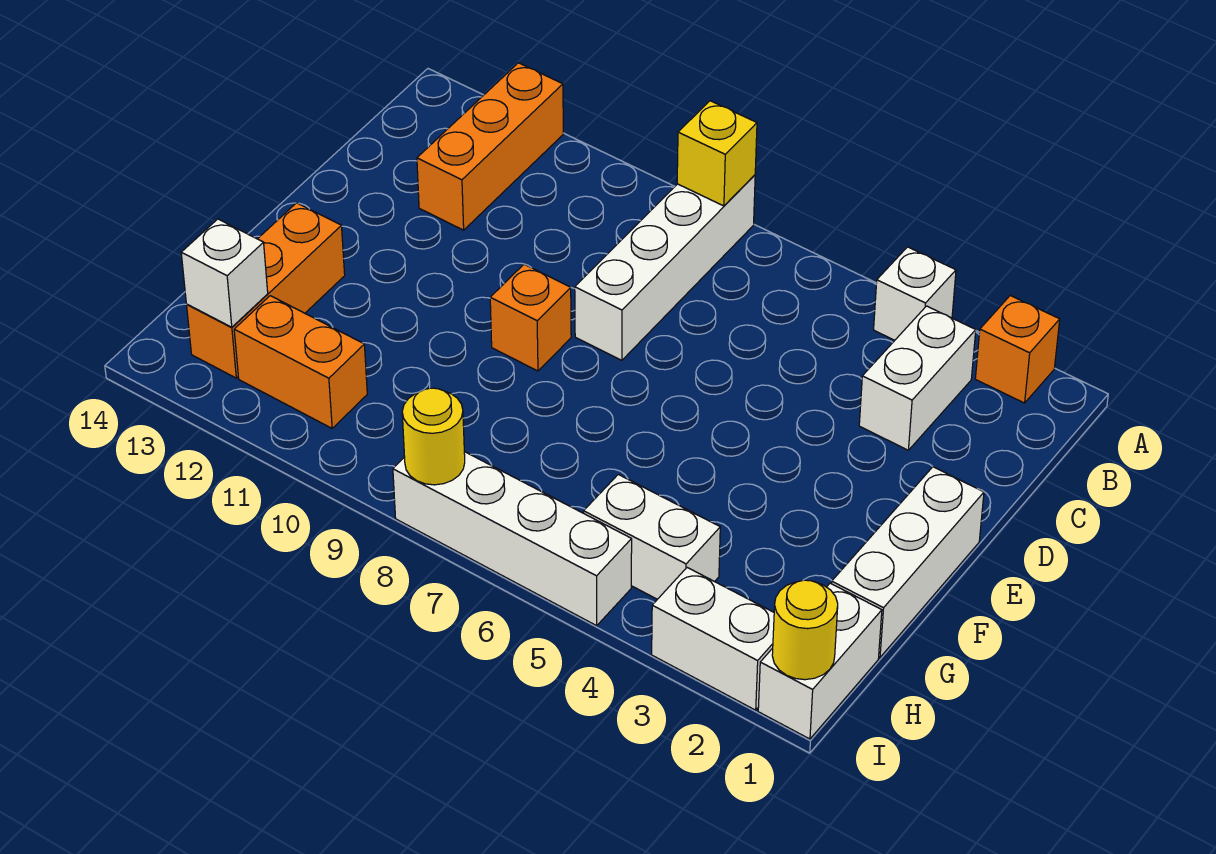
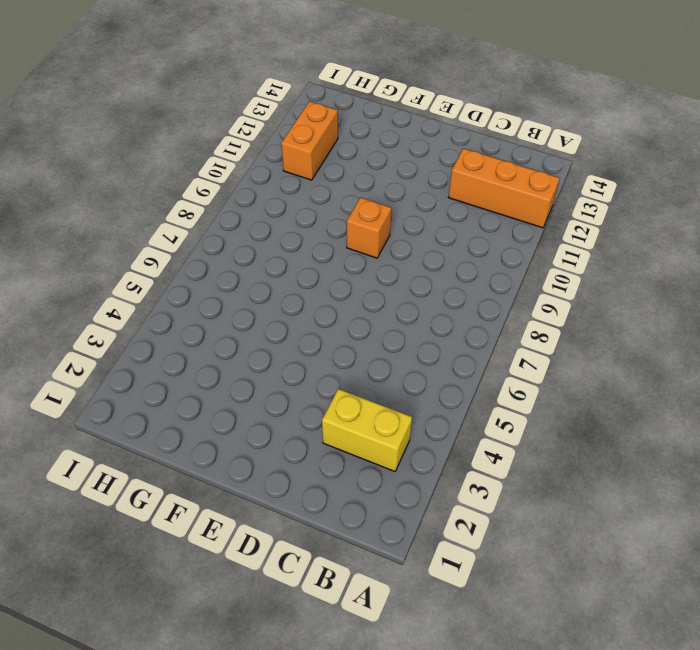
yellow brick B3:C3 level 1 -> white brick B3:C3 level 1
none -> orange brick A2 level 1
none -> white brick A4 level 1
none -> white brick A8:D8 level 1

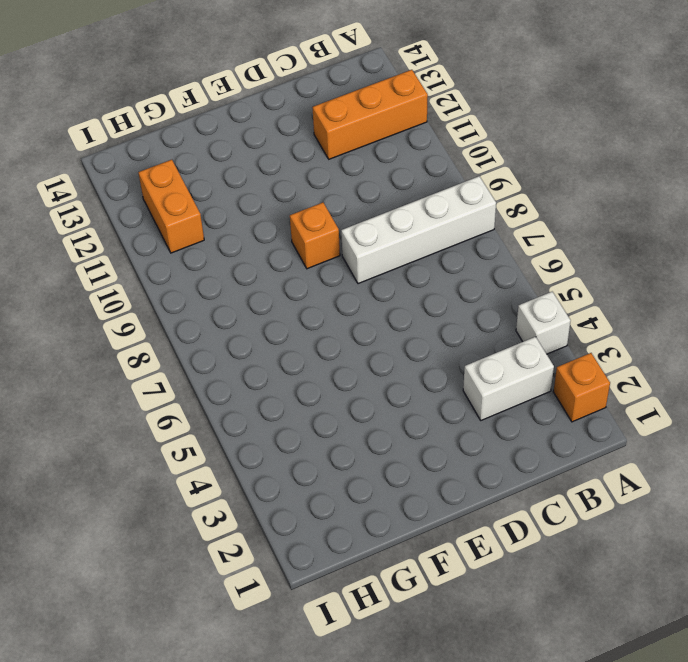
none -> white brick E1:G1 level 1
none -> orange brick F13:H13 level 1
none -> white brick H1:I1 level 1

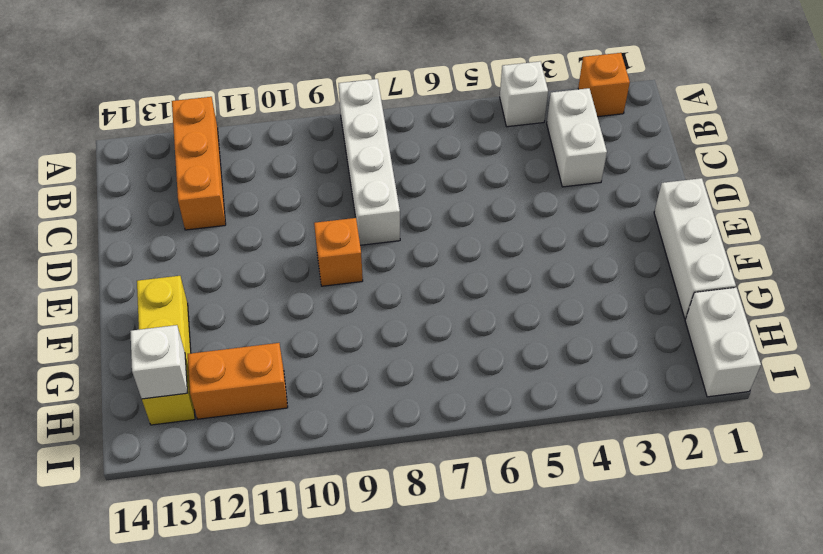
yellow brick F13:H13 level 1 -> orange brick F13:H13 level 1
none -> white brick H4:H5 level 1
none -> white brick I2:I3 level 1
none -> white brick I5:I8 level 1

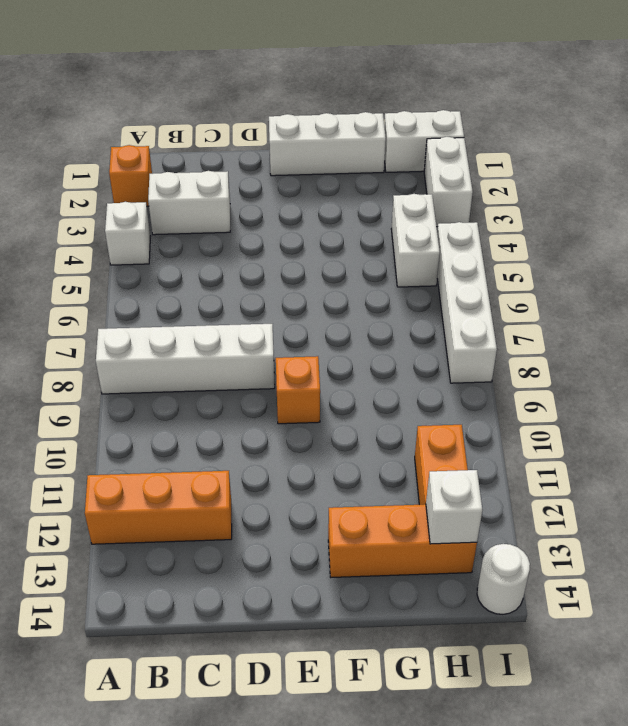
white round brick I14 level 1 -> none
none -> yellow brick A8 level 2
none -> yellow round brick I1 level 2
none -> yellow round brick I8 level 2

